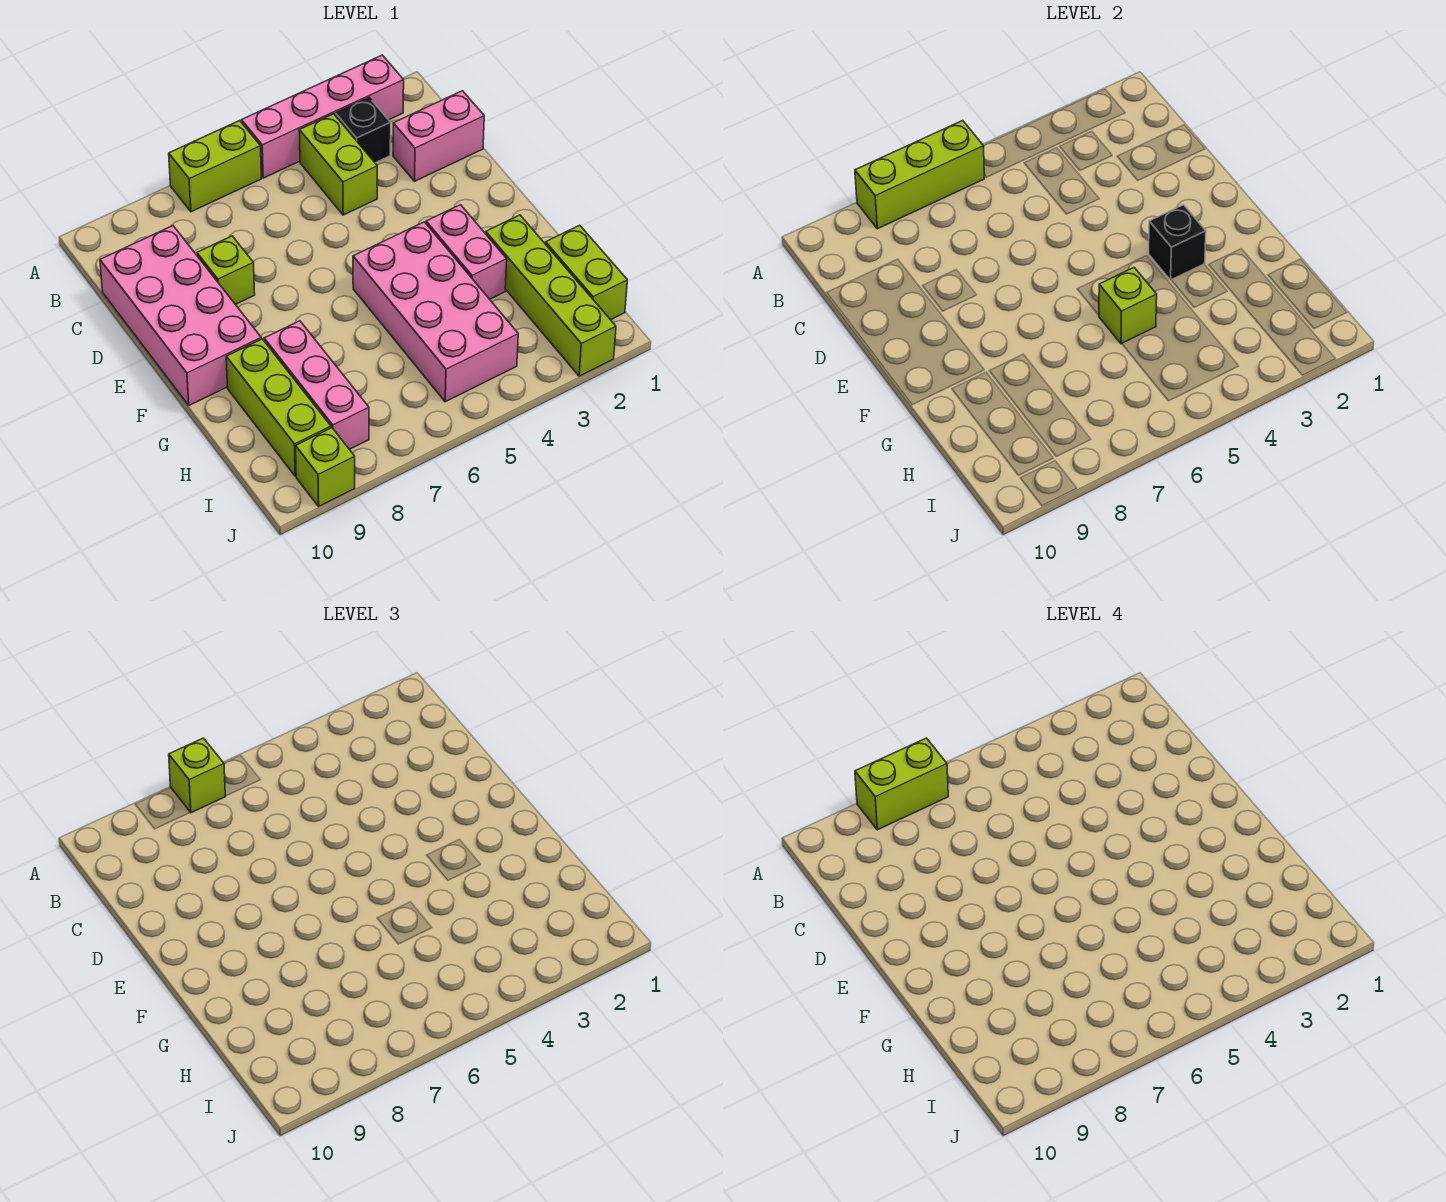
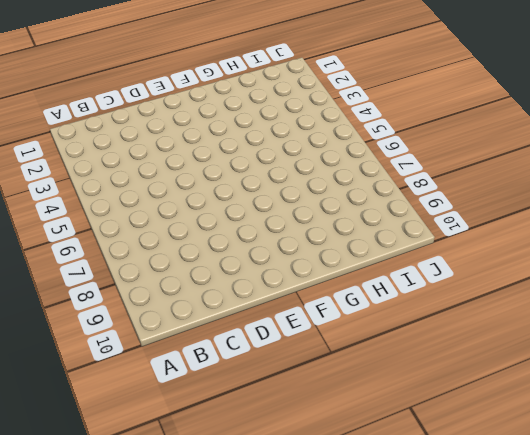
none -> pink brick A2:A5 level 1
none -> lime brick A6:A7 level 1
none -> black brick B3 level 1

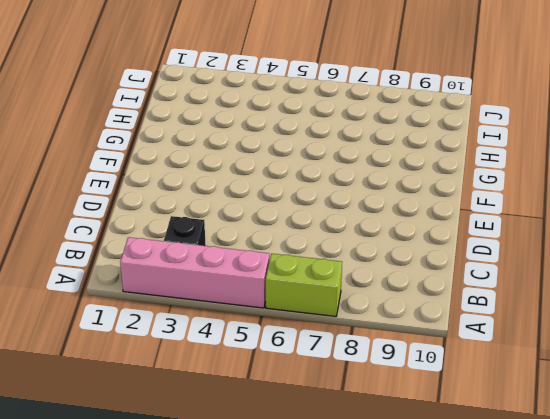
none -> lime brick B4:C4 level 1
none -> pink brick C1:C2 level 1
none -> pink brick C9:F10 level 1

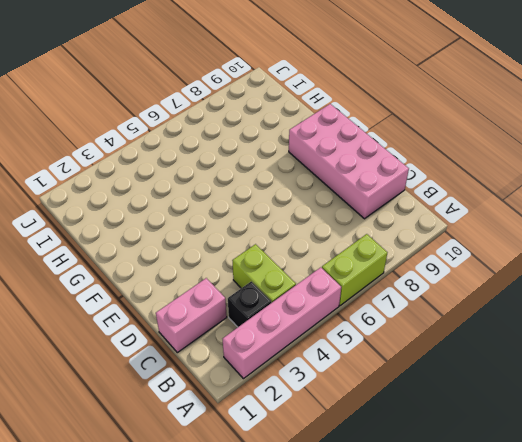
none -> lime brick D8 level 1
none -> pink brick F3:G3 level 1
none -> pink brick F4:I5 level 1

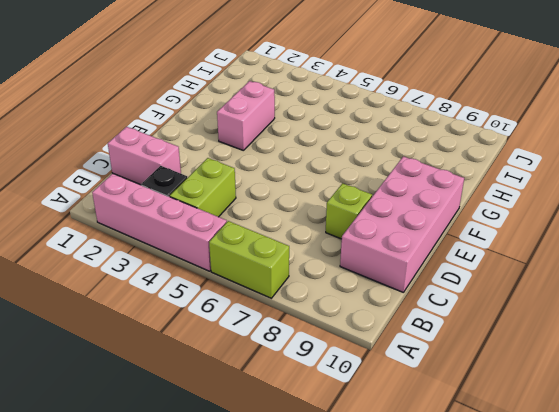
none -> pink brick F4:I5 level 1
none -> lime brick G2:J2 level 1
none -> pink brick G8:I8 level 1

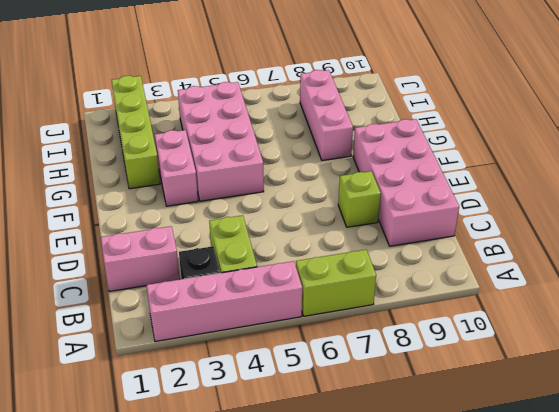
none -> lime brick G9:I9 level 1
none -> lime brick H1:I1 level 1
none -> lime brick J9 level 1

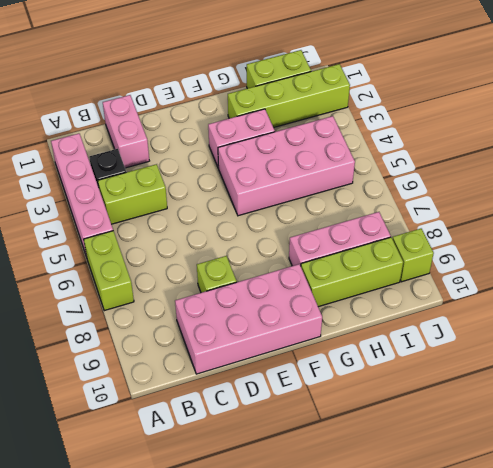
none -> lime brick A6:A8 level 2
none -> black brick F3 level 2
none -> lime brick G5 level 2

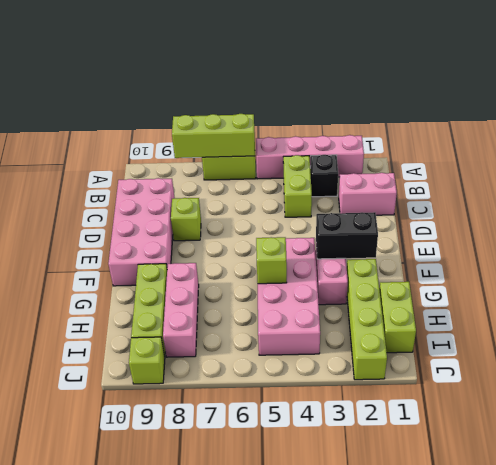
black brick F2:F3 level 2 -> black brick F3 level 2
none -> lime brick A7 level 3
none -> lime brick A7:A8 level 4

